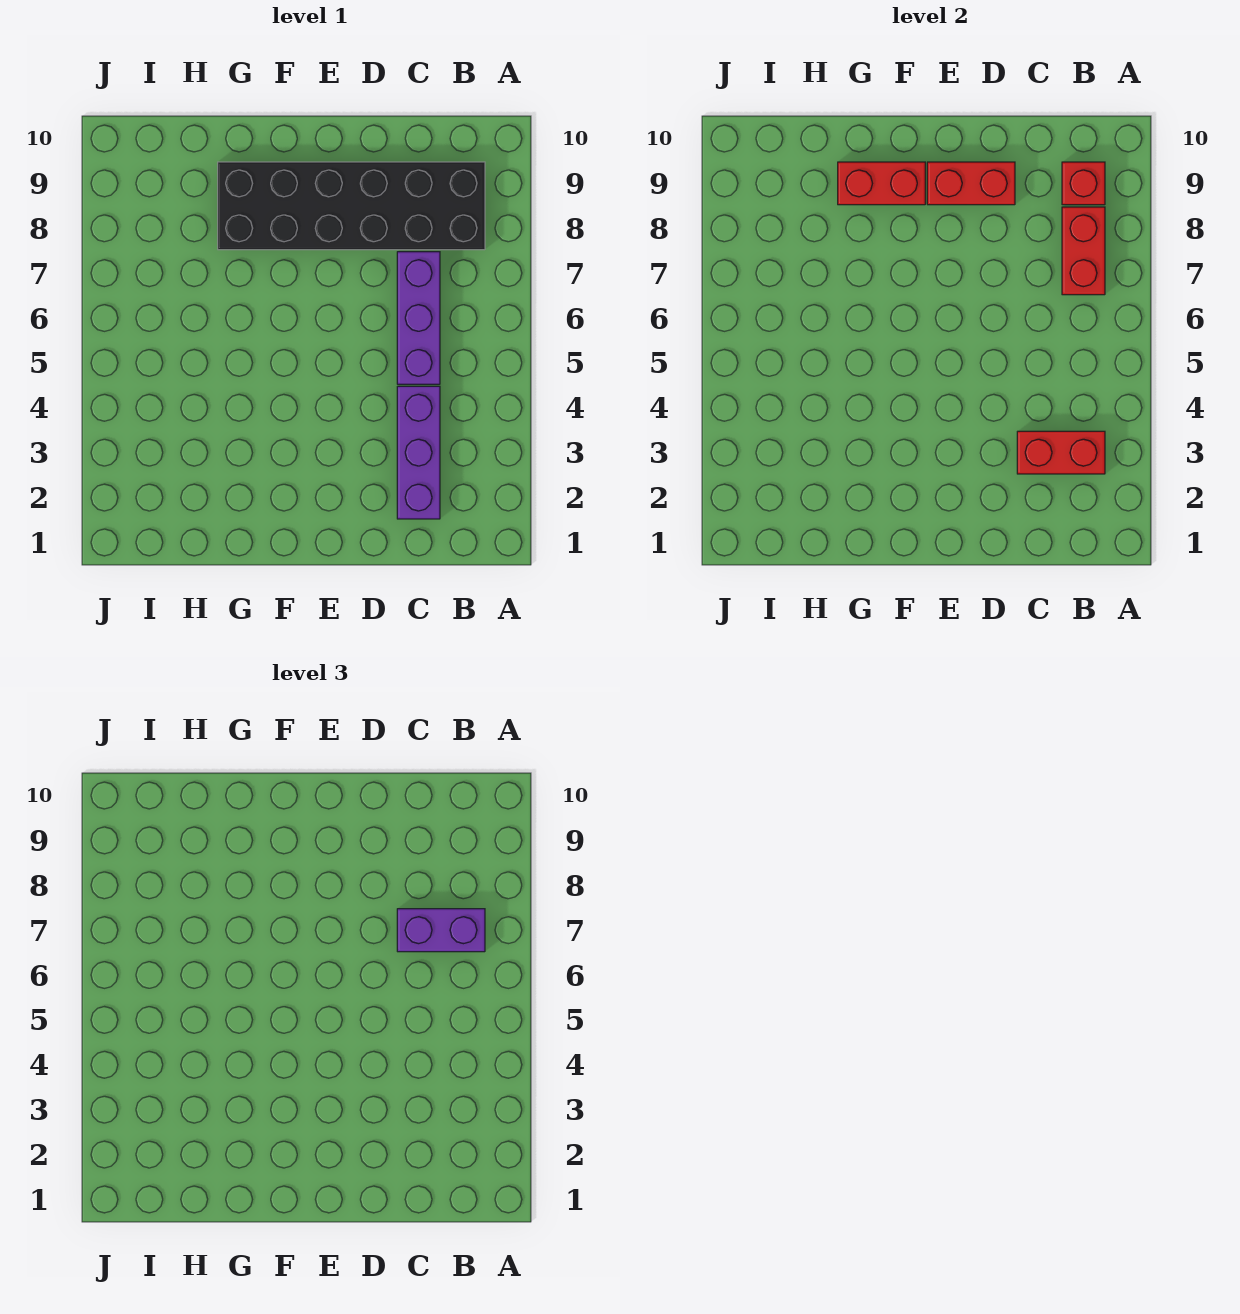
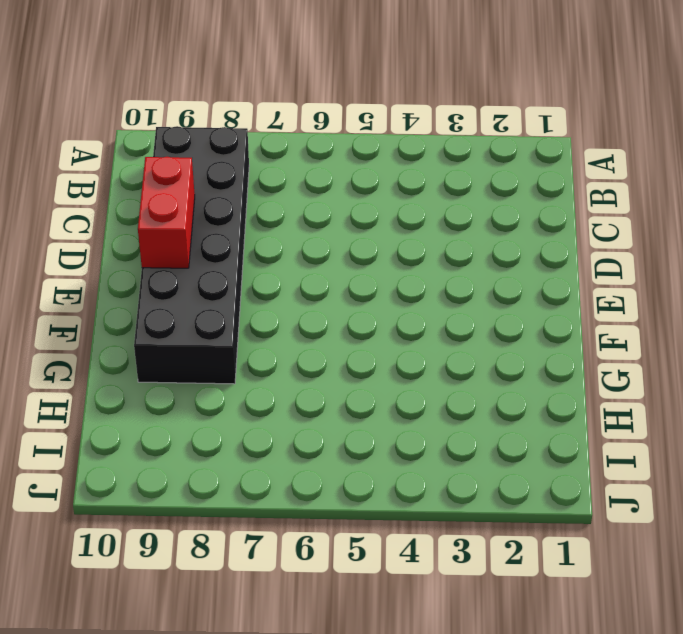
none -> purple brick C2:C4 level 1
none -> purple brick C5:C7 level 1

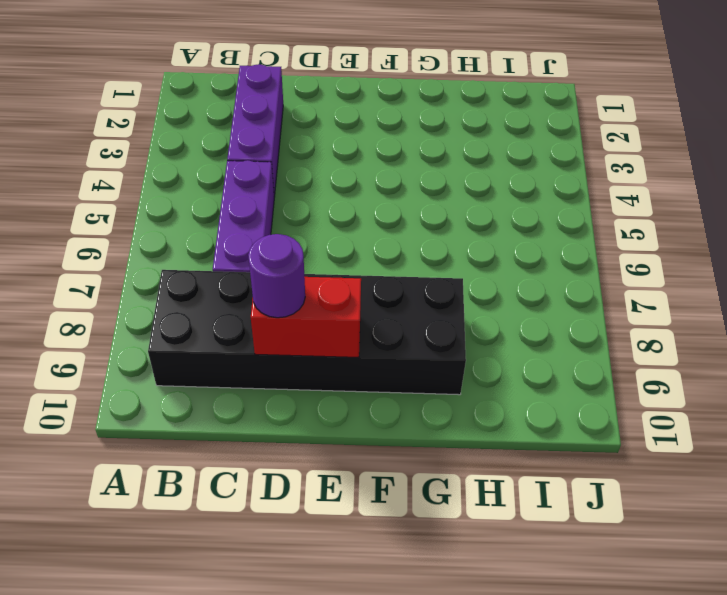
purple round brick D9 level 3 -> none
none -> red brick B3:C3 level 2
none -> red brick B7:B8 level 2

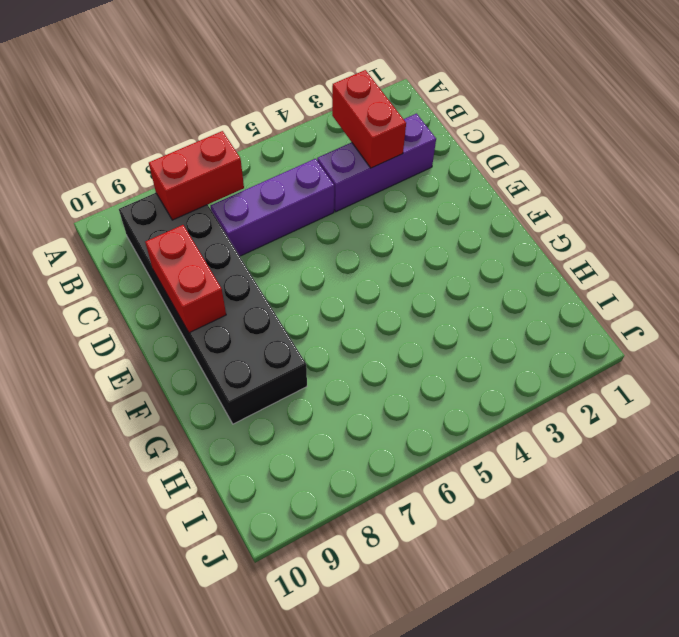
none -> red brick B9 level 2
none -> red brick F9:G9 level 2

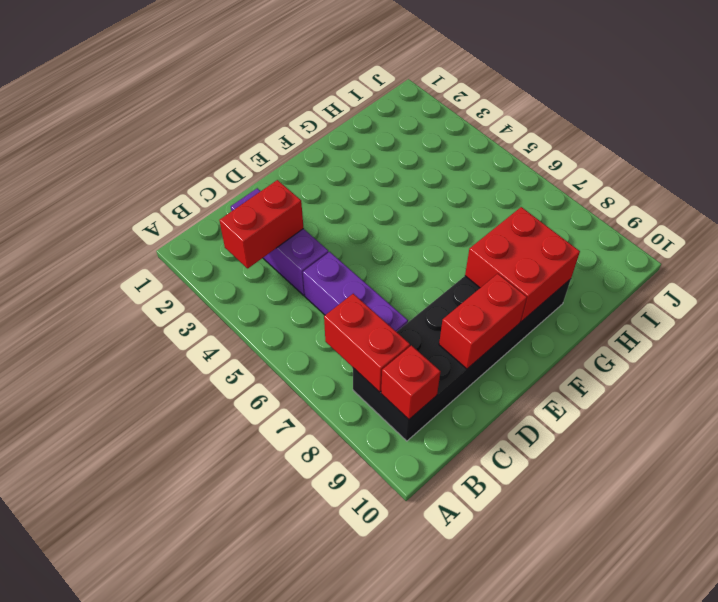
red brick F8:G9 level 2 -> red brick F9:G9 level 2
none -> purple brick B7:C7 level 3

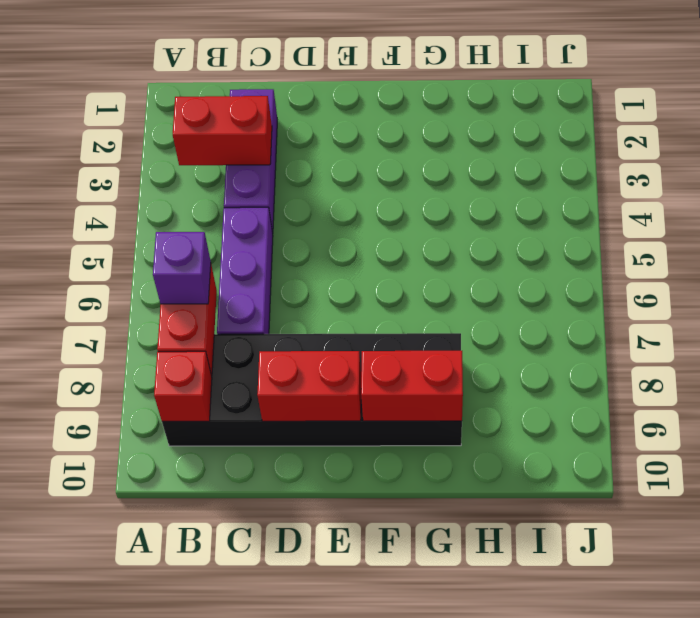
purple brick B7 level 3 -> purple brick B7:C7 level 3

